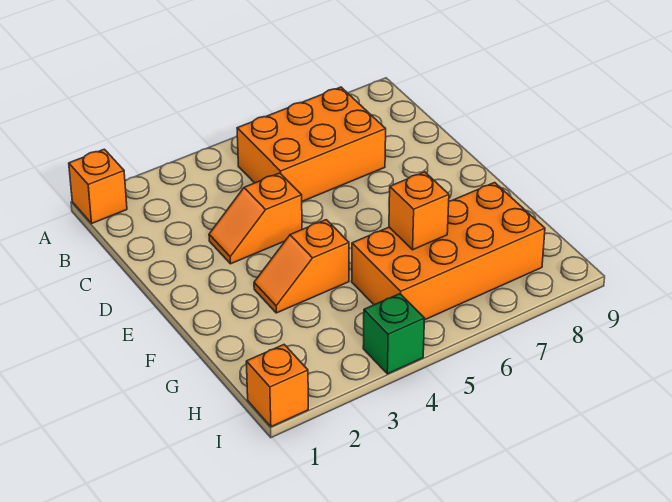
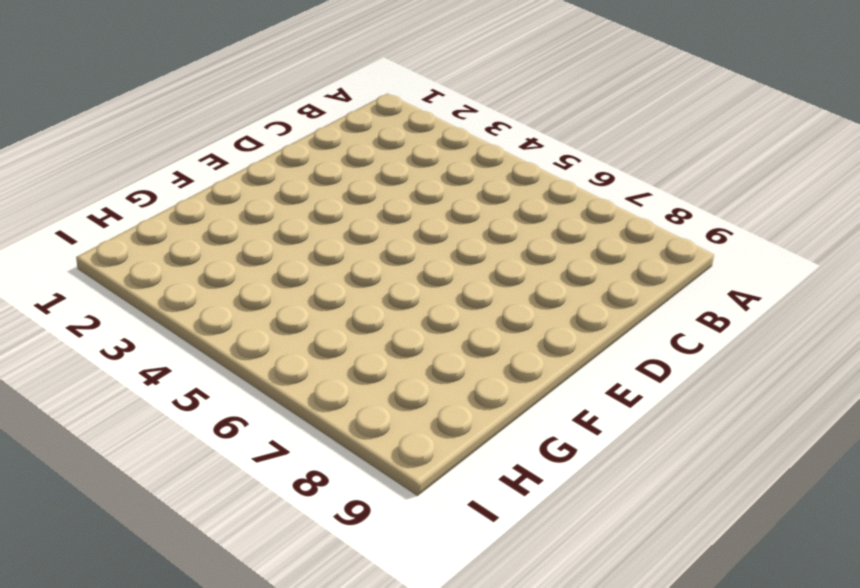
none -> orange brick A1 level 1
none -> orange brick B5:C7 level 1

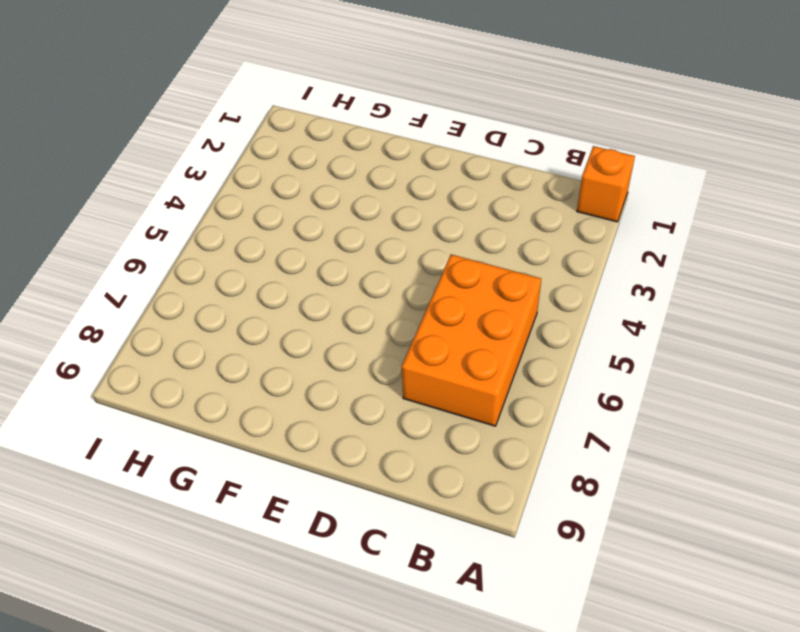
none -> orange slope D3:D4 level 1 top 4
none -> orange slope F3:F4 level 1 top 4

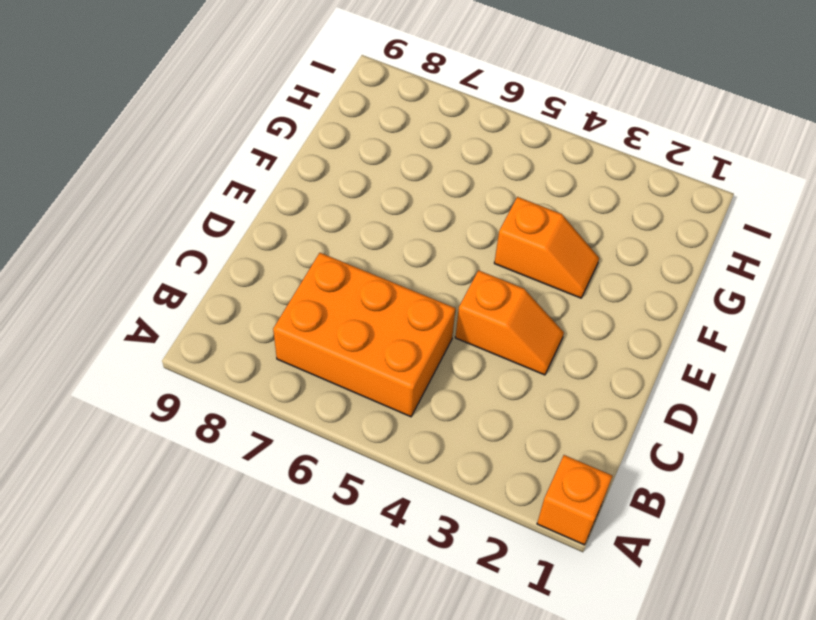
none -> orange brick G5:H8 level 1
none -> orange brick I1 level 1

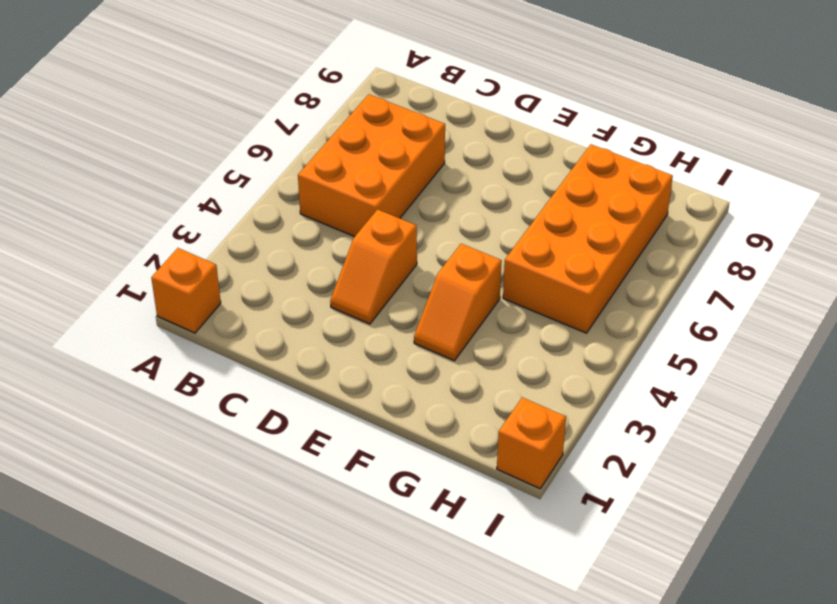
none -> green brick I4 level 1
none -> orange brick G6 level 2

